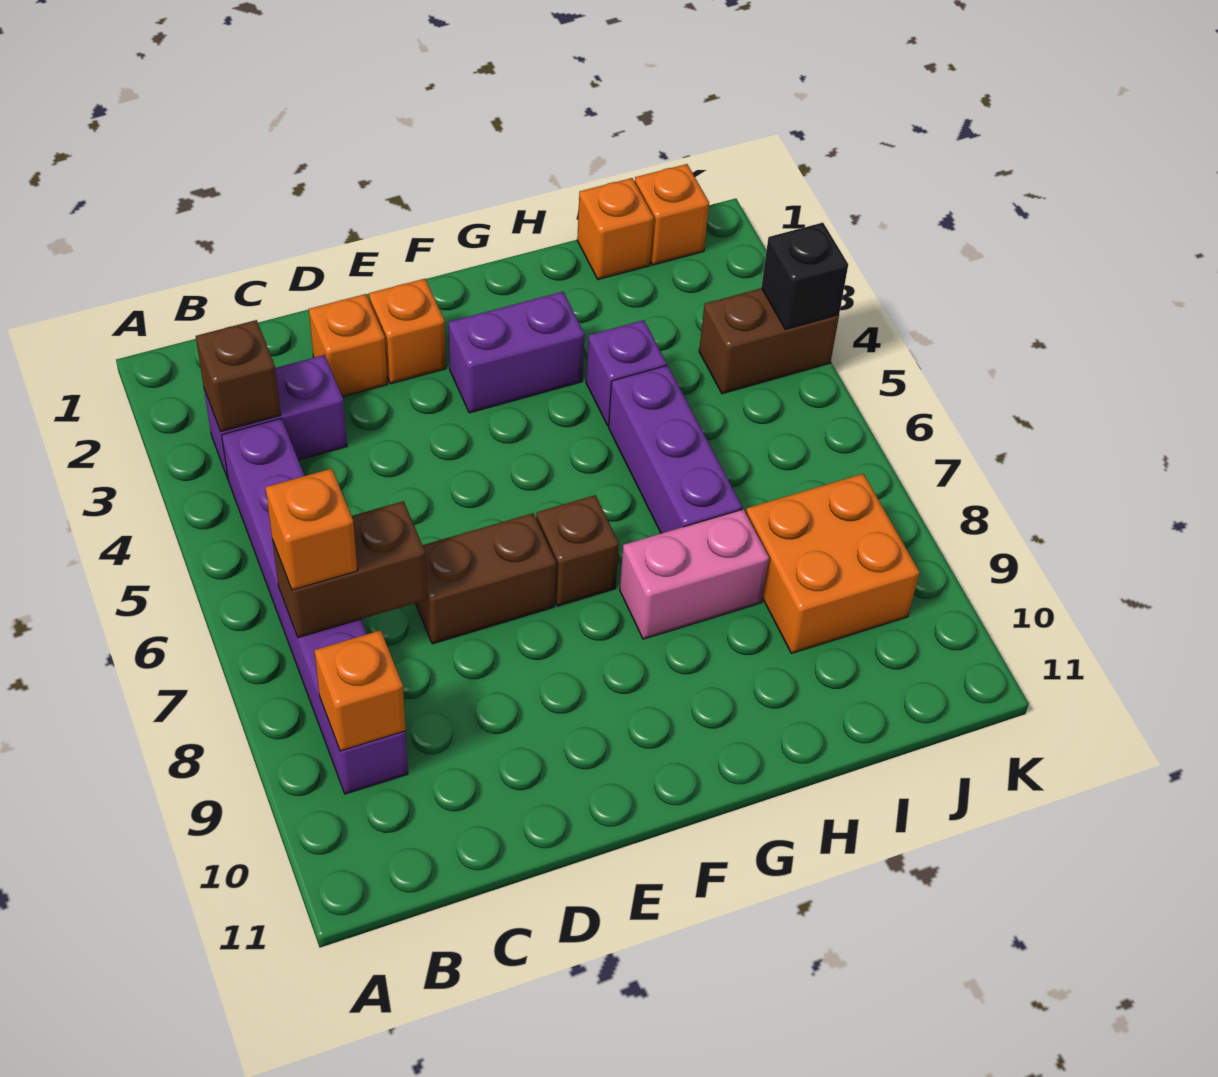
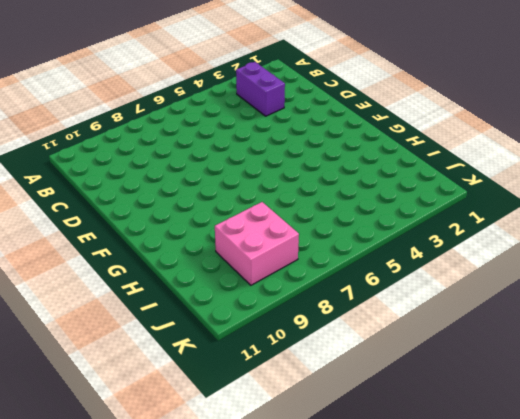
pink brick I8:J9 level 1 -> orange brick I8:J9 level 1
none -> purple brick B4:B9 level 1
none -> orange brick D2 level 1
none -> brown brick D7:E7 level 1

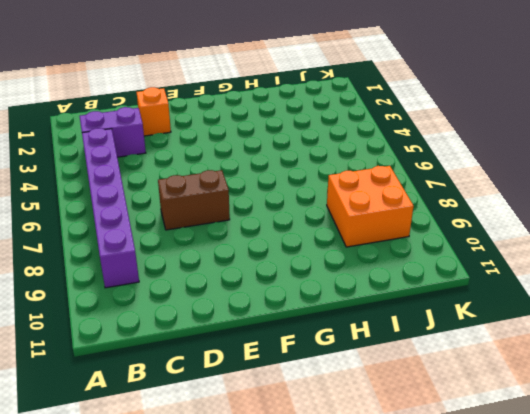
none -> orange brick E2 level 1
none -> purple brick F3:G3 level 1
none -> brown brick F7 level 1

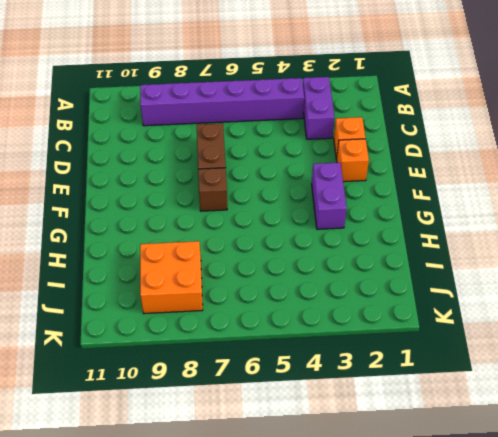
none -> pink brick G8:H8 level 1
none -> purple brick H4 level 1
none -> purple brick H5:H7 level 1

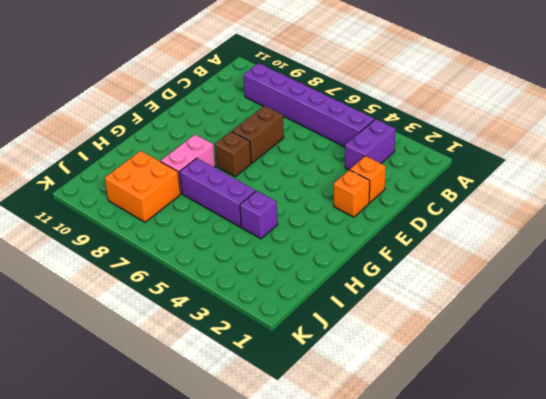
none -> purple brick F3:G3 level 1
none -> orange brick I1 level 1
none -> orange brick J1 level 1

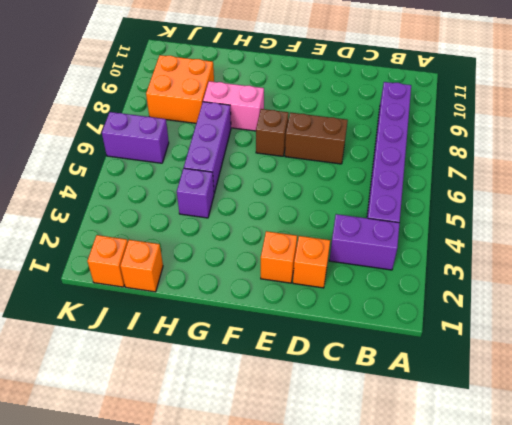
purple brick J6:K6 level 1 -> purple brick F3:G3 level 1
none -> brown brick J4:K4 level 1
none -> brown brick B3 level 2
none -> brown brick B7:C7 level 2

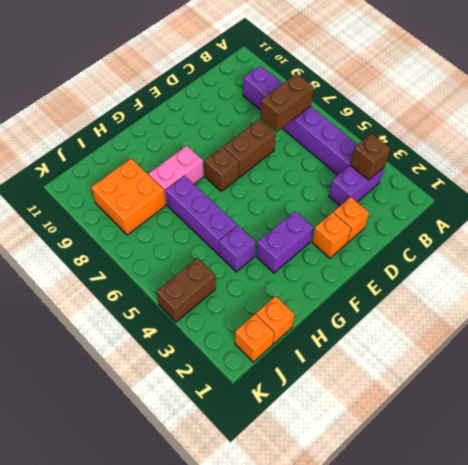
none -> orange brick B9 level 2
none -> black brick K4 level 2
none -> orange brick B7 level 3

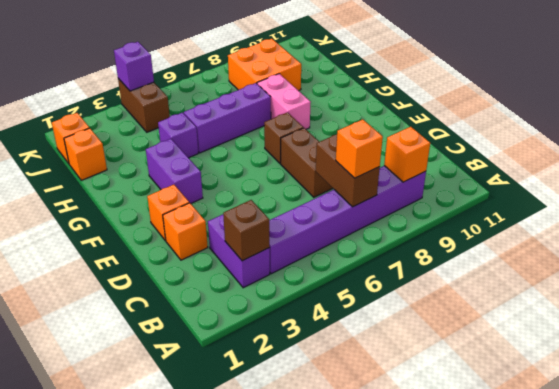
purple brick K4 level 2 -> black brick K4 level 2

